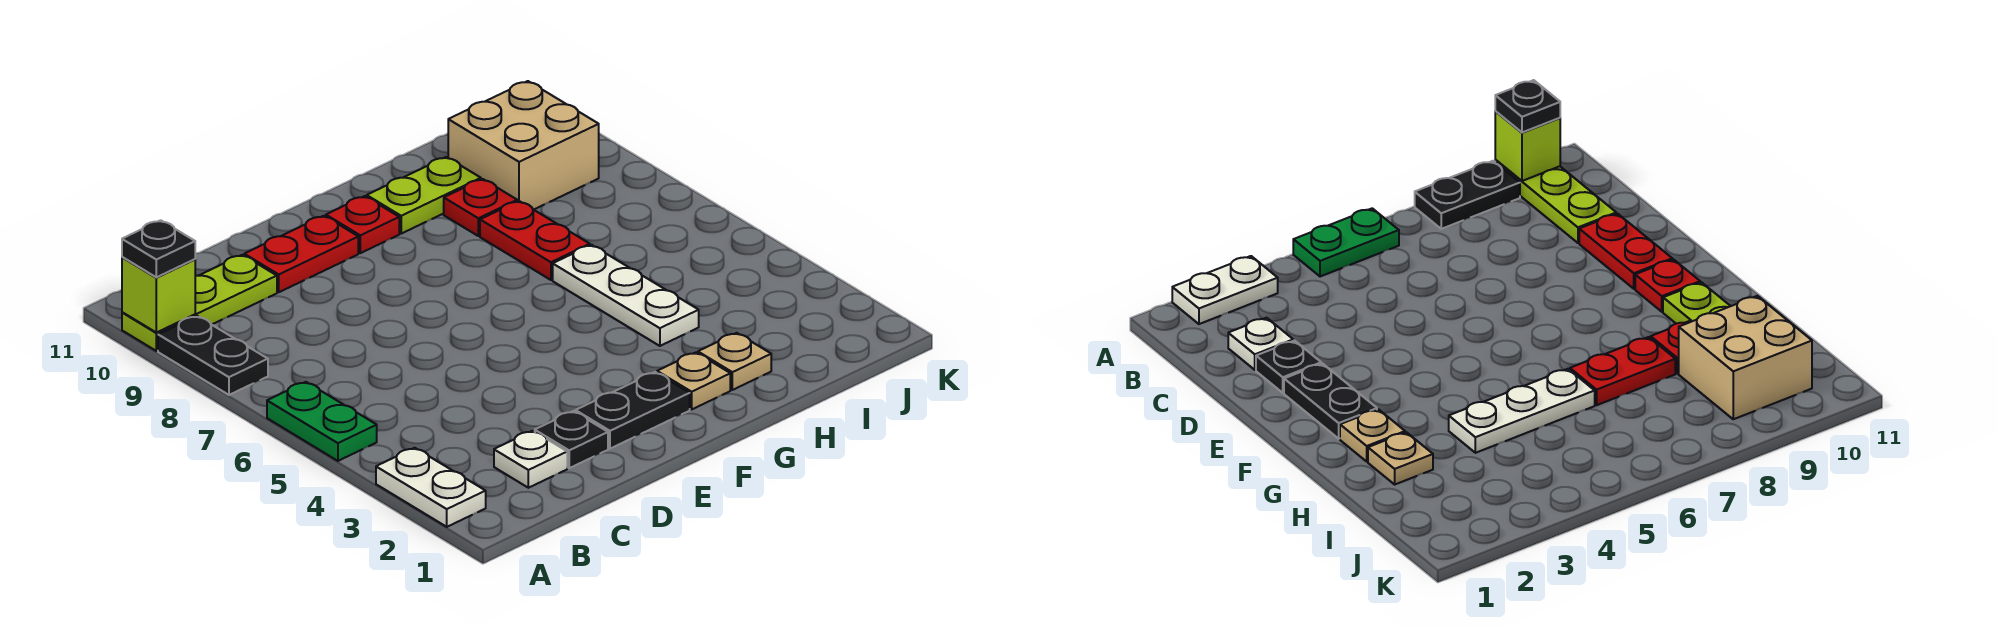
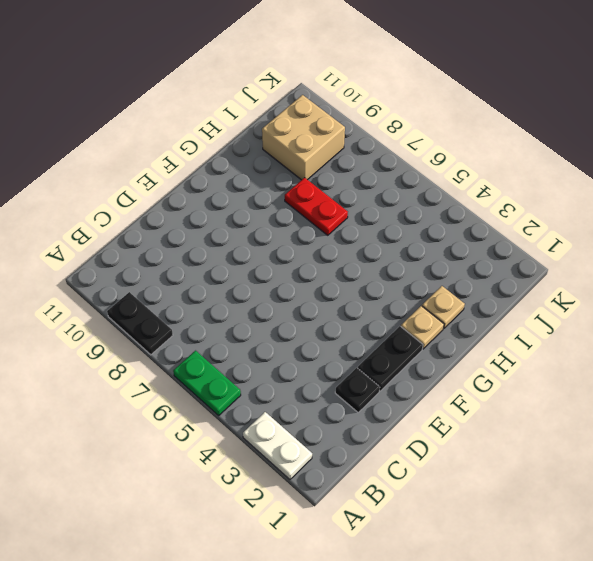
none -> lime plate A10:C10 level 1
none -> white plate C2 level 1
none -> red plate D10:E10 level 1

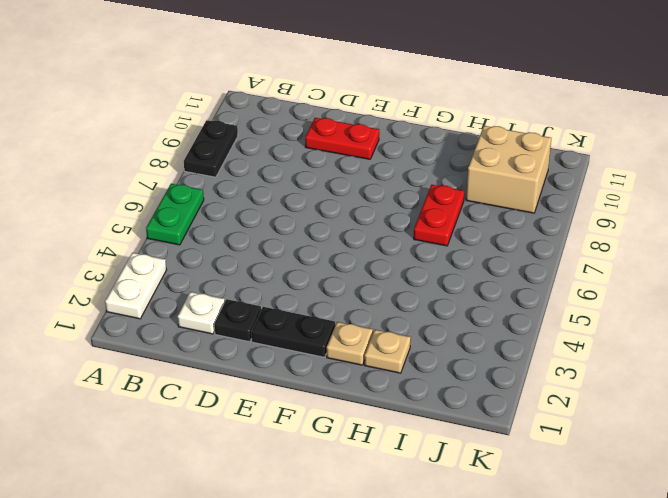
none -> lime plate A10:C10 level 1
none -> red plate F10 level 1
none -> lime plate G10:H10 level 1

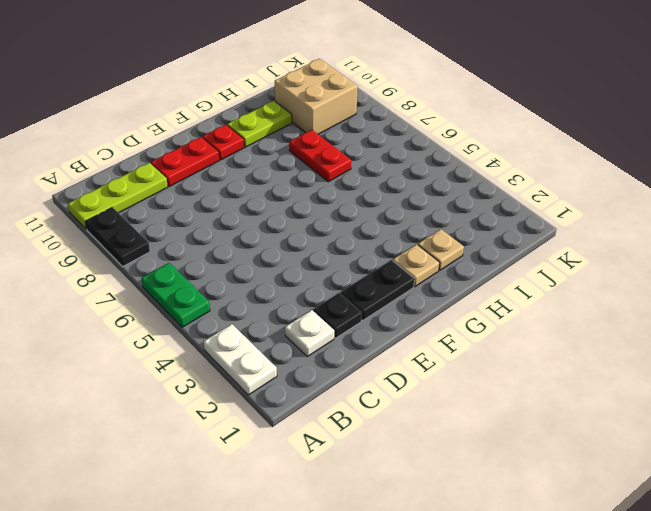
none -> white plate H4:H6 level 1
none -> red plate H9 level 1
none -> lime brick A10 level 2

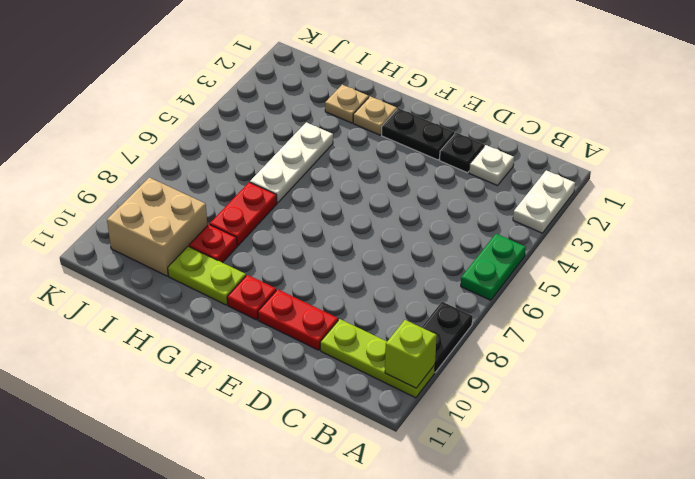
none -> black plate A10 level 3

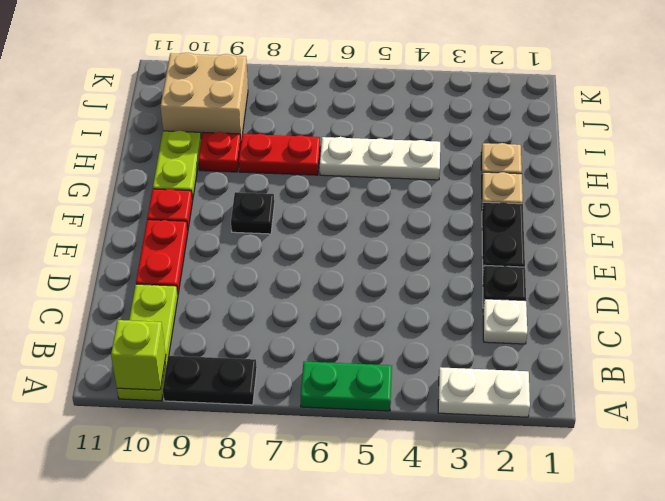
black plate F8 level 1 -> black plate A10 level 3

